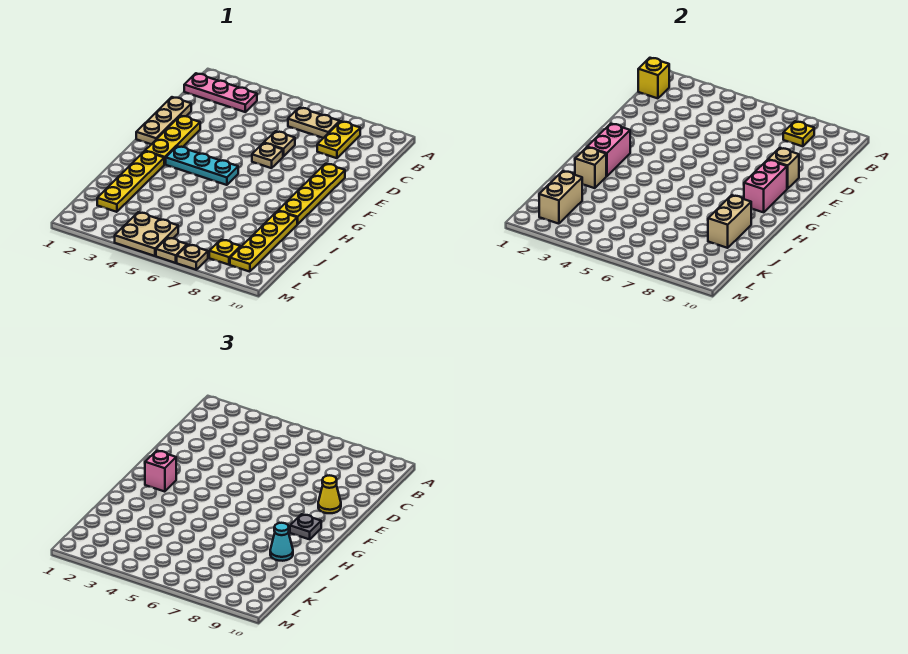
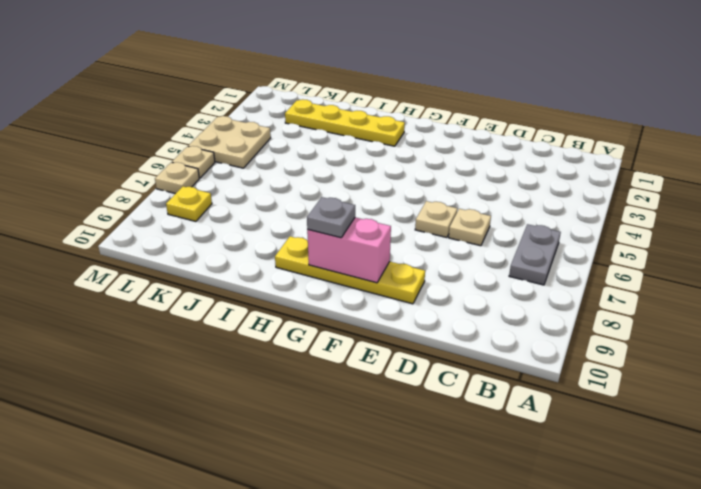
grey plate B6:B7 level 1 -> tan plate B6:B7 level 1
none -> pink plate B1:B3 level 1
none -> yellow plate B8:C8 level 1
none -> tan plate D1:F1 level 1

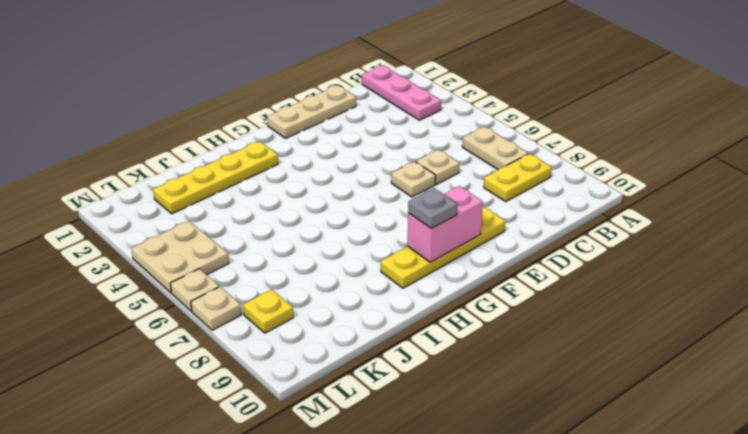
none -> yellow plate E2:G2 level 1
none -> cyan plate G3:G5 level 1
none -> yellow plate I9:L9 level 1

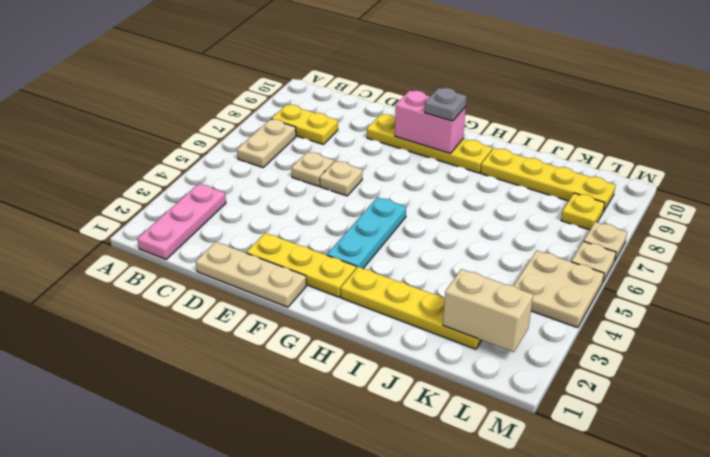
none -> yellow brick B1 level 2
none -> yellow plate B8 level 2
none -> tan brick E9 level 2

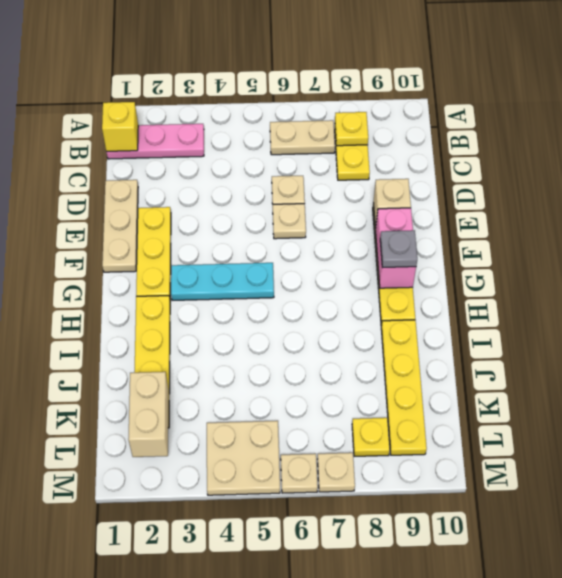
none -> pink brick G2:H2 level 2
none -> tan brick I2 level 2
none -> tan brick I9:J9 level 2

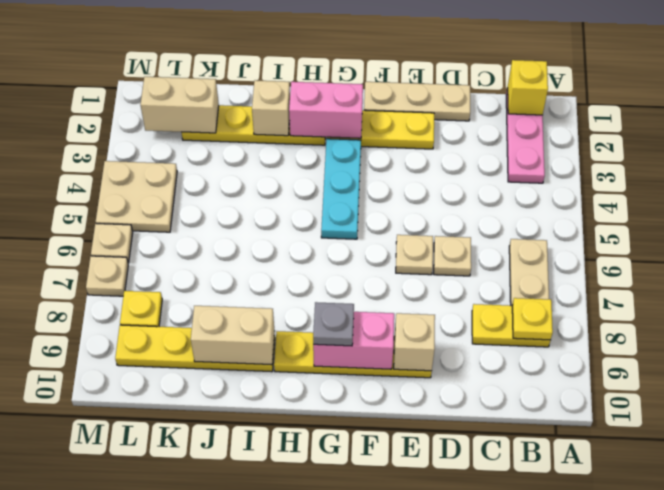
none -> yellow cone E9 level 3
none -> pink brick G2 level 3
none -> cyan cone I9 level 3

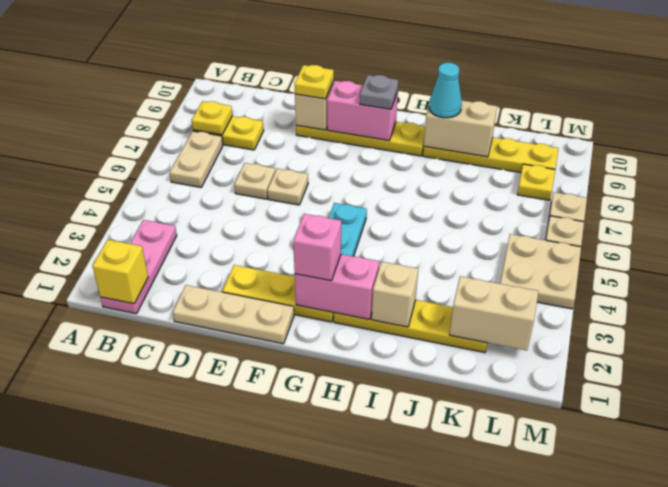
yellow plate E9 level 3 -> yellow cone E9 level 3

